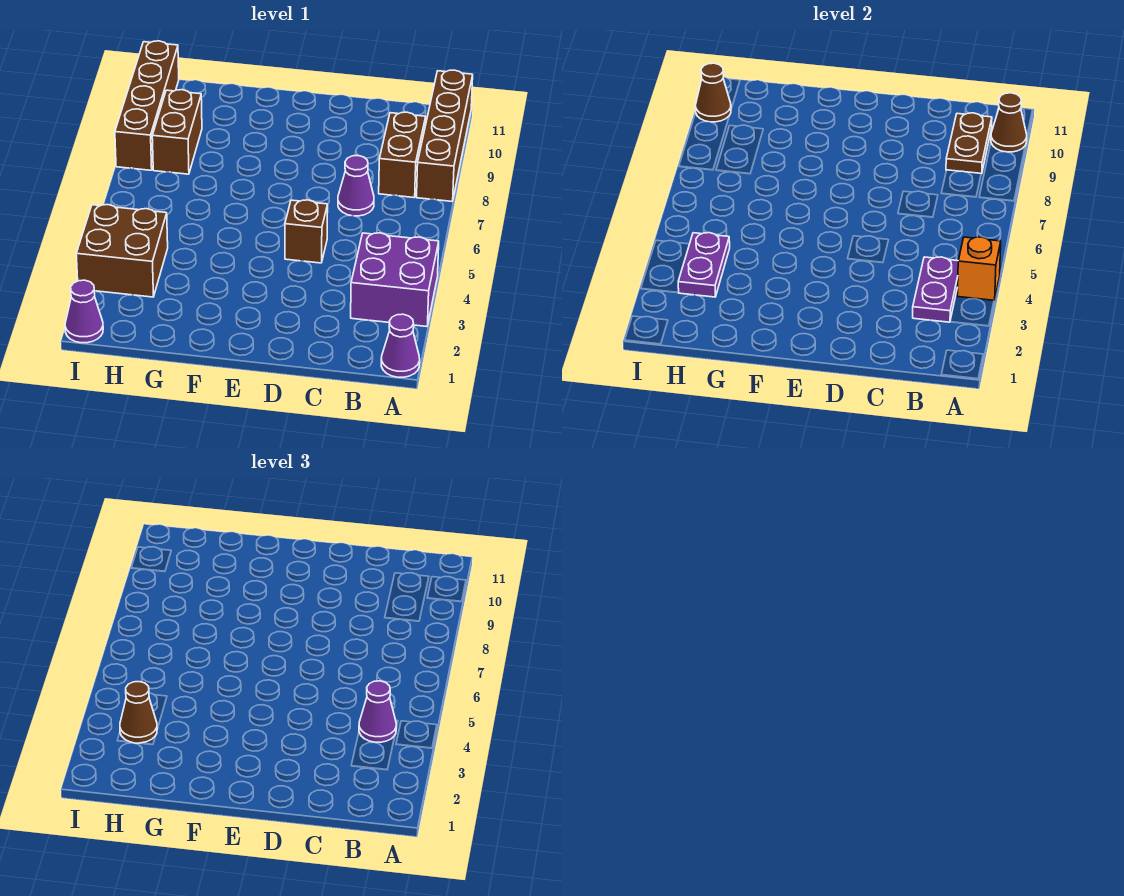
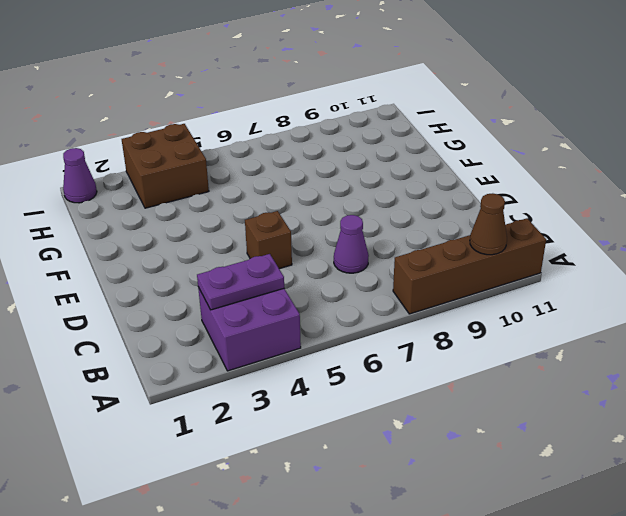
none -> purple cone A1 level 1
none -> brown brick B8:B9 level 1
none -> brown brick H8:H9 level 1

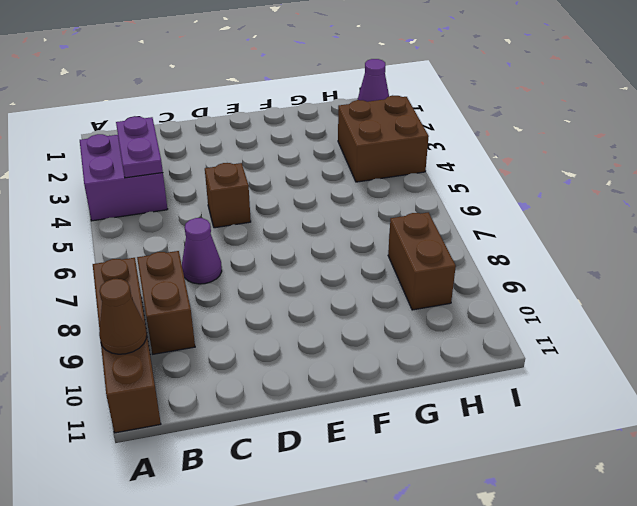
none -> purple cone A1 level 1
none -> brown brick I8:I11 level 1
none -> orange brick A4 level 2

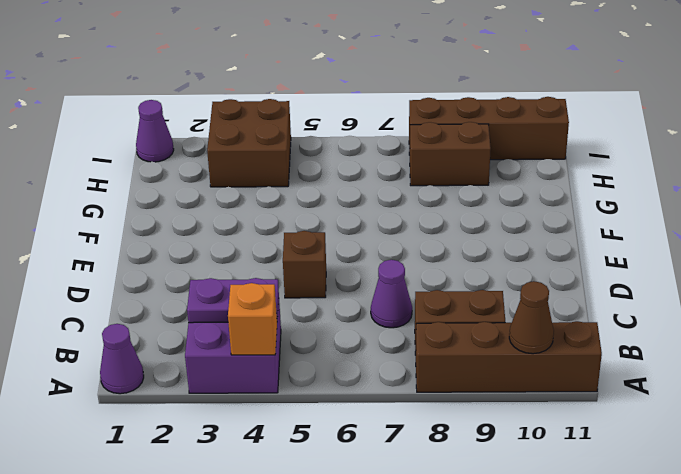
none -> brown plate B9:B10 level 2
none -> purple plate H3:H4 level 2
none -> brown cone I10 level 2

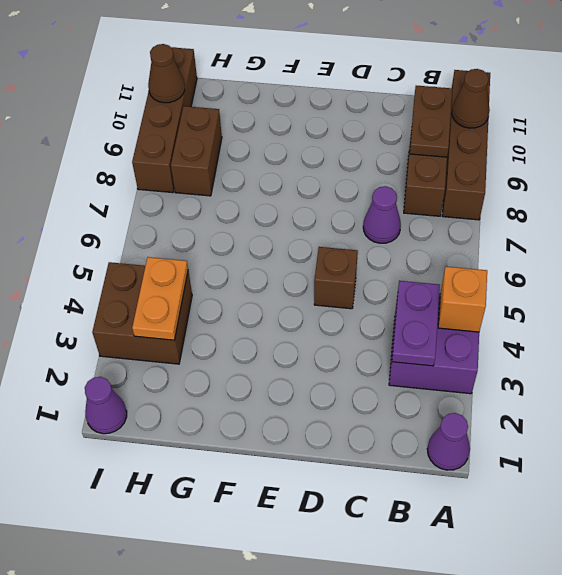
orange plate H3:H4 level 2 -> purple plate H3:H4 level 2
none -> purple cone B4 level 3
none -> brown cone H3 level 3

